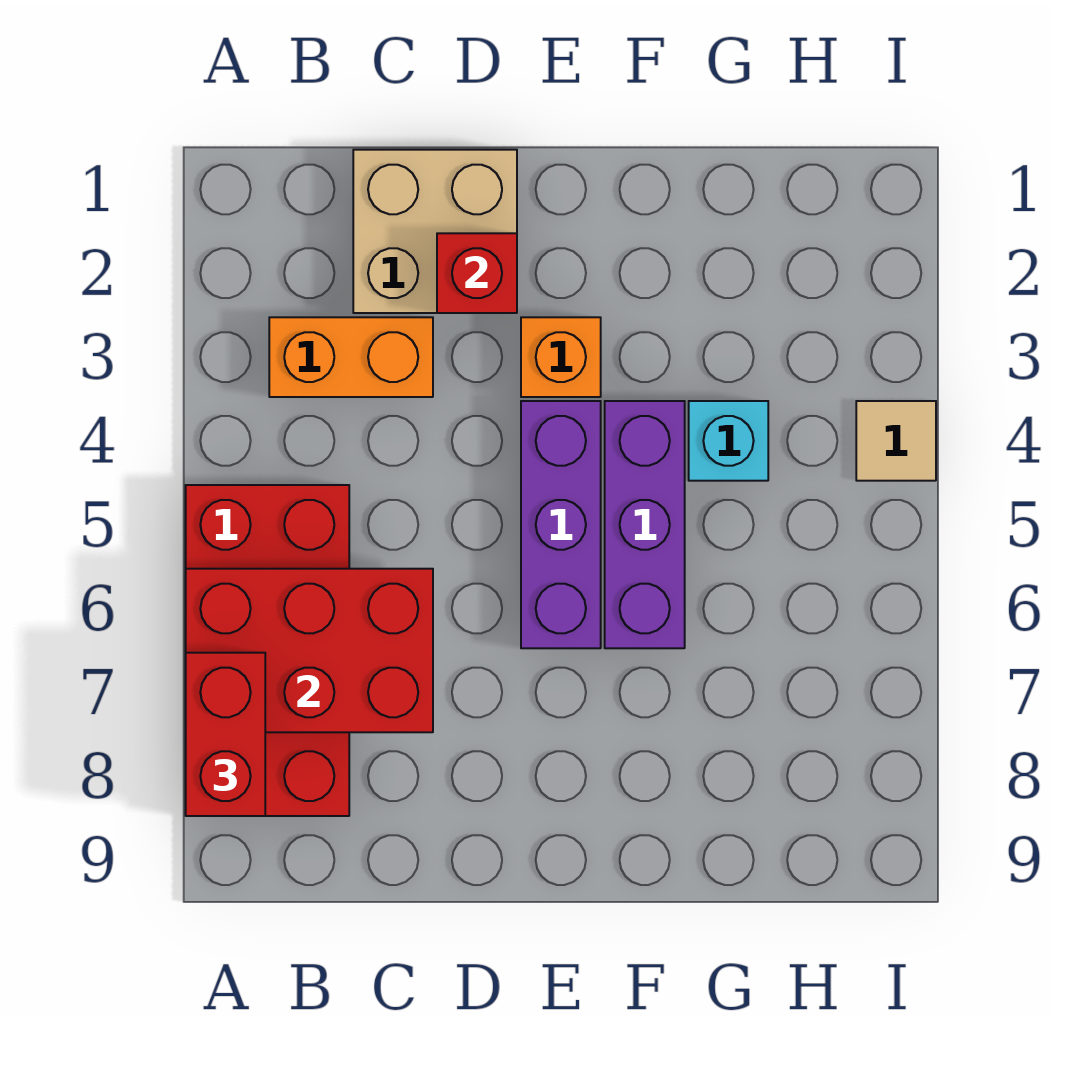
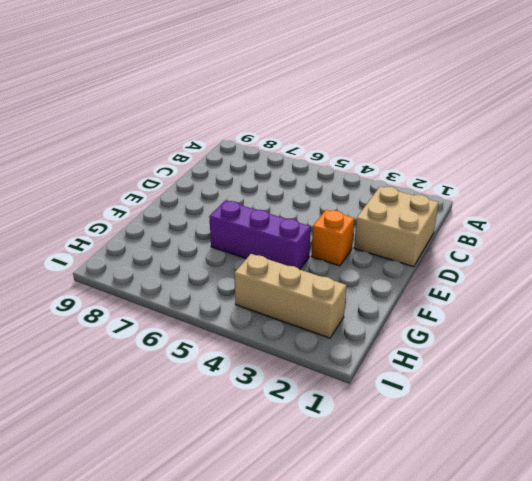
tan brick H2:H4 level 1 -> none
none -> red brick A5:B8 level 1
none -> orange brick B3:C3 level 1

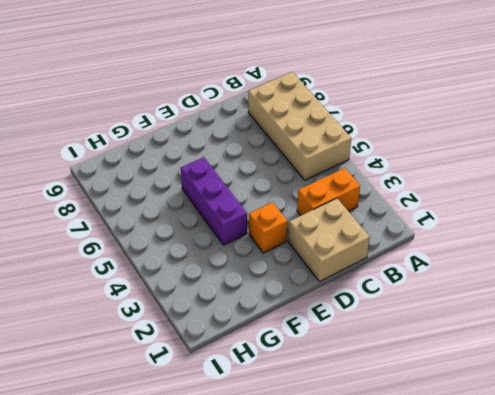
tan brick A5:B8 level 1 -> red brick A5:B8 level 1
none -> purple brick E4:E6 level 1
none -> cyan brick G4 level 1

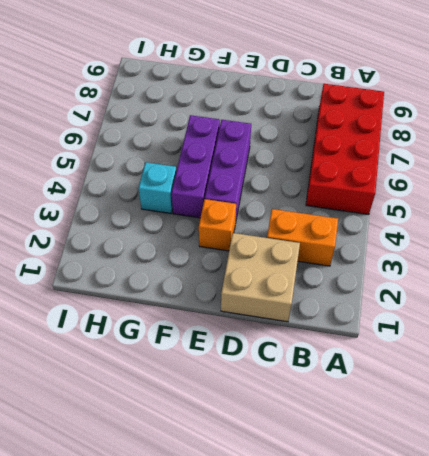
none -> tan tile I4 level 1
none -> red brick A6:C7 level 2

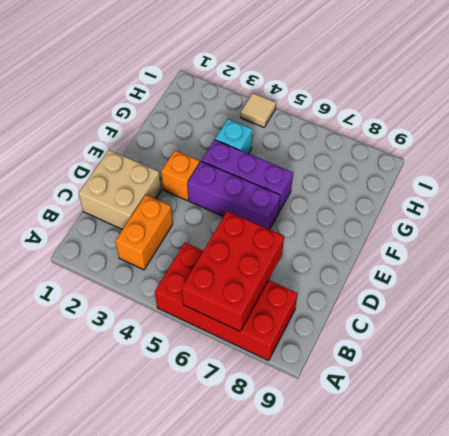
none -> red brick D2 level 2
none -> red brick A7:A8 level 3

